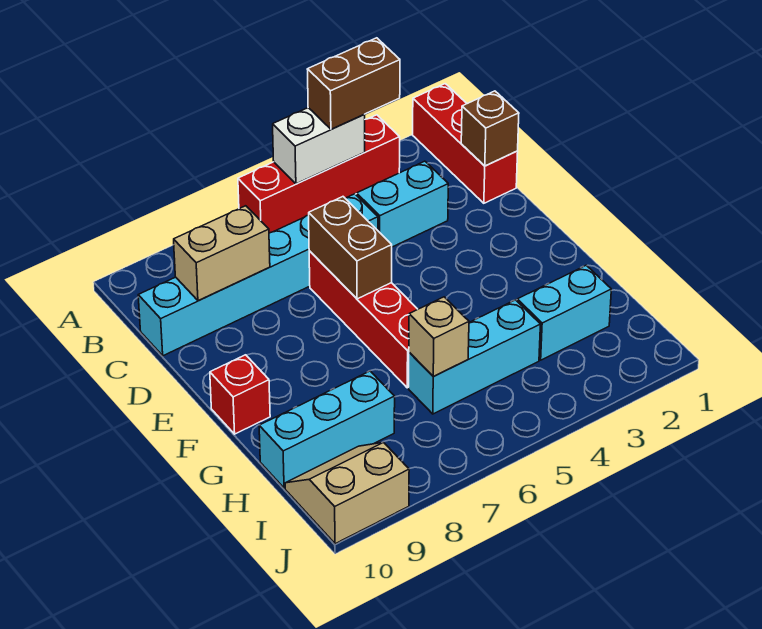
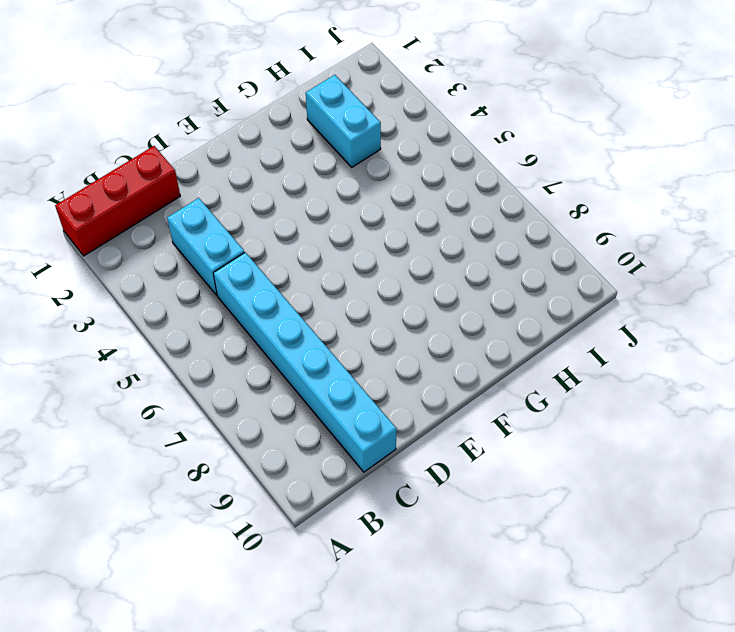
none -> red brick A3:A6 level 1
none -> red brick D6:G6 level 1
none -> red brick F10 level 1

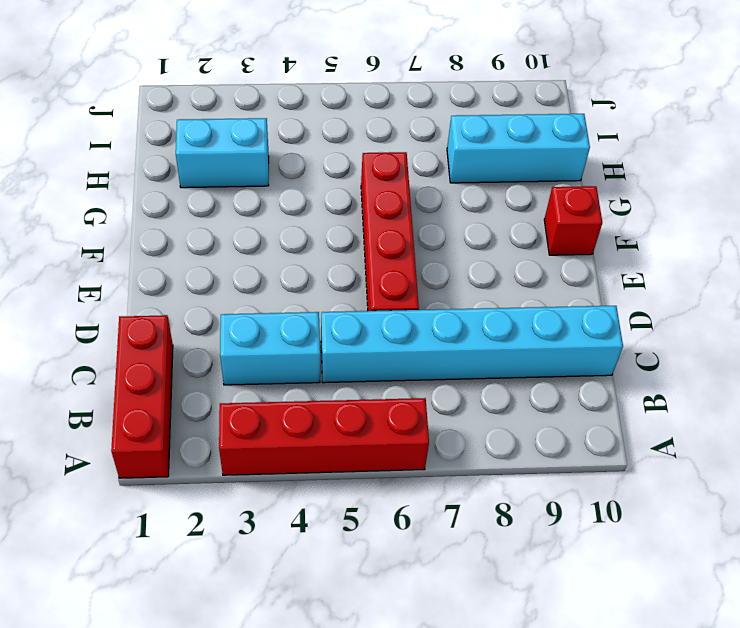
none -> cyan brick H4:H6 level 1
none -> tan slope I9:J10 level 1 top J
none -> white brick A4:A5 level 2

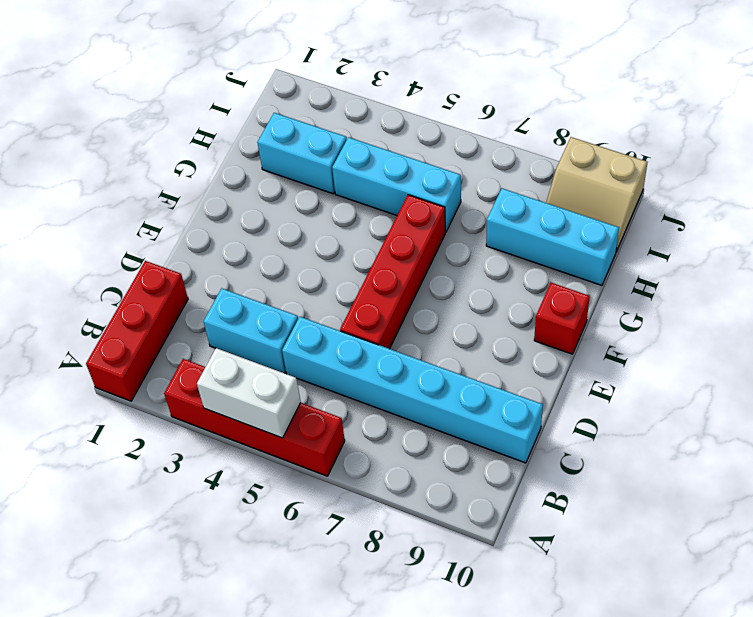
none -> brown brick C1 level 2
none -> tan brick C8:C9 level 2
none -> brown brick D6:E6 level 2

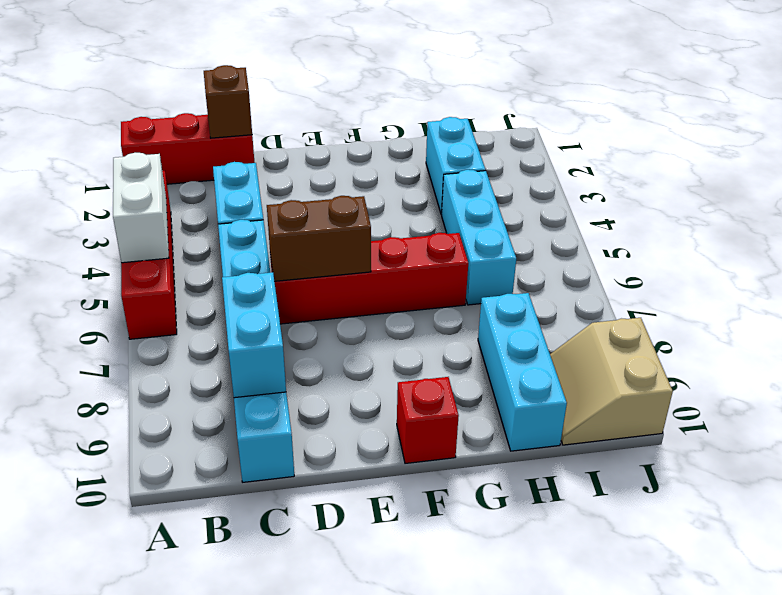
cyan brick C8:C9 level 2 -> tan brick C8:C9 level 2
none -> tan brick H6 level 2
none -> brown brick A3:A4 level 3

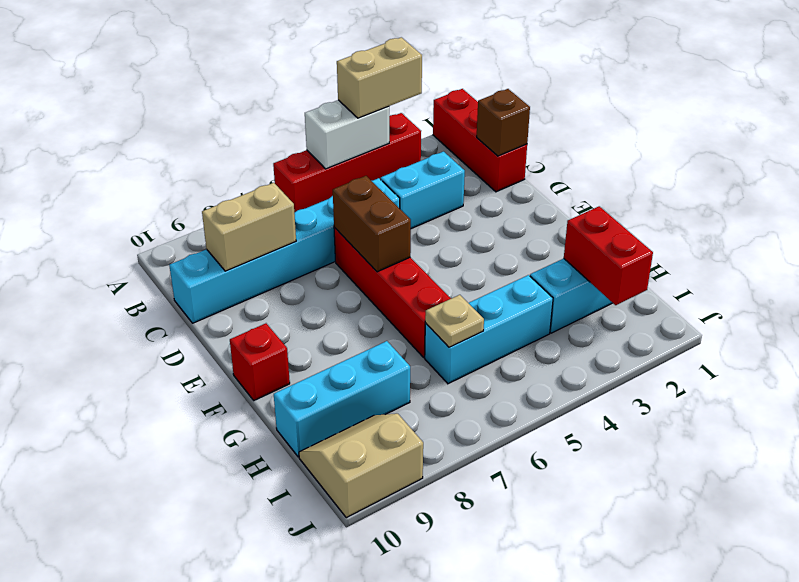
tan brick A3:A4 level 3 -> brown brick A3:A4 level 3
red brick H2:I2 level 2 -> none
tan plate H6 level 2 -> tan brick H6 level 2

